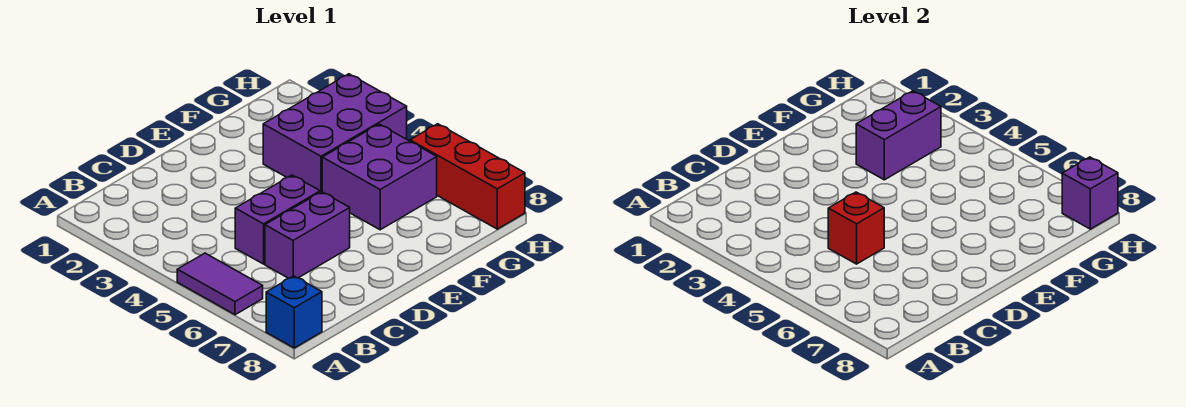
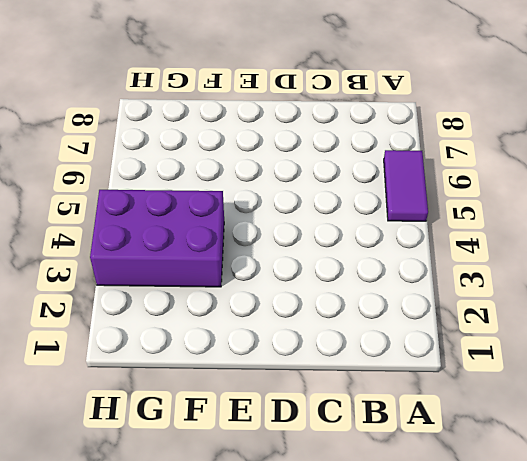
none -> blue brick A8 level 1
none -> purple brick C5:D5 level 1

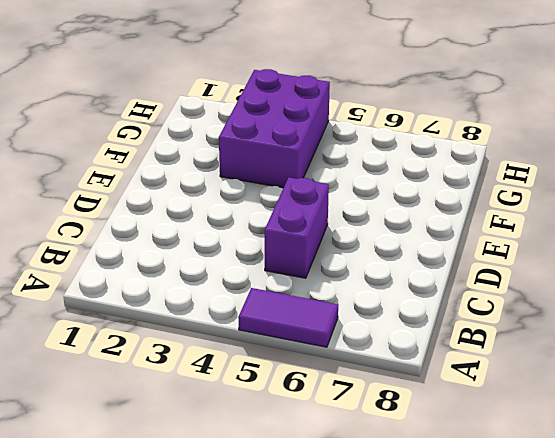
none -> blue brick A8 level 1
none -> purple brick C6:D6 level 1

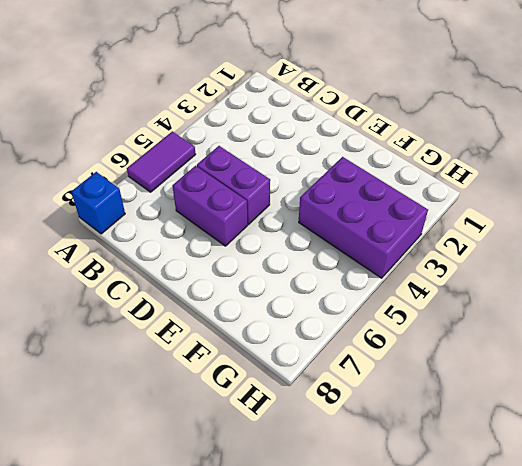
none -> purple brick F5:G6 level 1
none -> red brick H6:H8 level 1

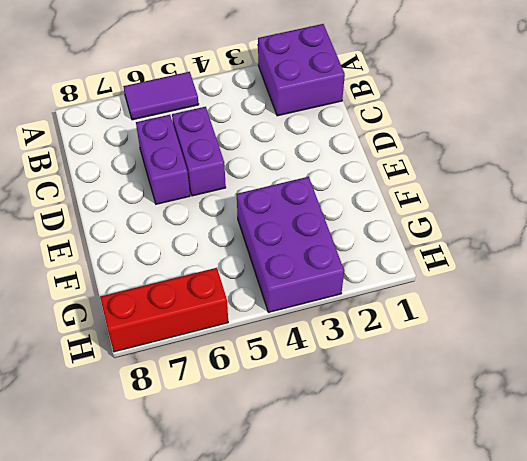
purple brick A1:B2 level 1 -> purple brick F5:G6 level 1
none -> blue brick A8 level 1
none -> red brick C5 level 2

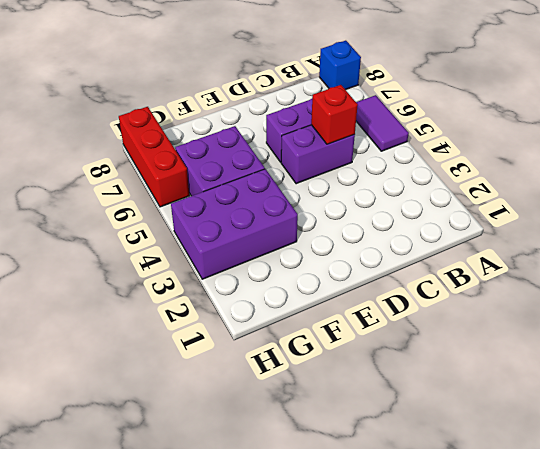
none -> purple brick F3:G3 level 2
none -> purple brick H8 level 2

